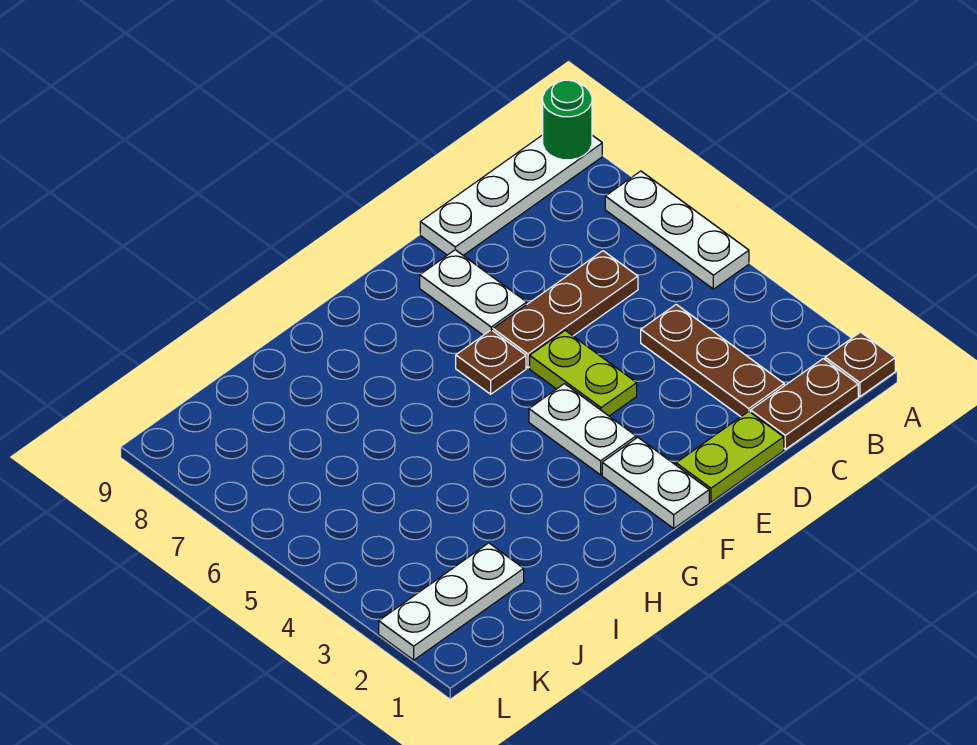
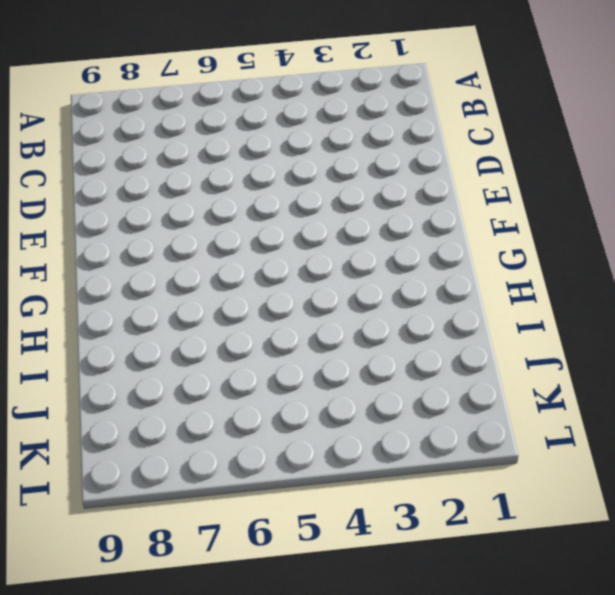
none -> brown plate A1 level 1
none -> white plate A5:A7 level 1
none -> white plate A9:D9 level 1

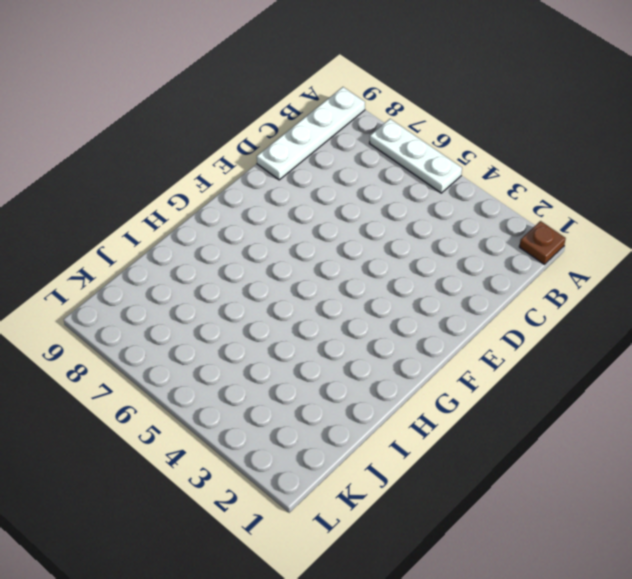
none -> brown plate B1:C1 level 1
none -> brown plate C2:C4 level 1
none -> brown plate C6:E6 level 1

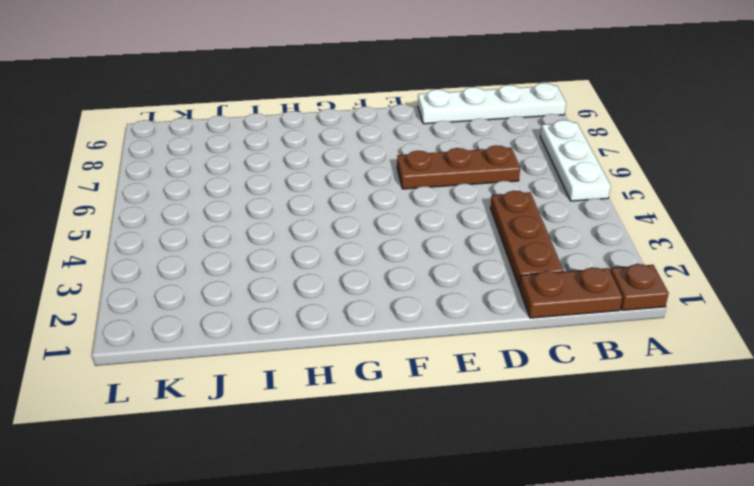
none -> lime plate D1:E1 level 1
none -> lime plate E4:E5 level 1
none -> white plate E7:E8 level 1

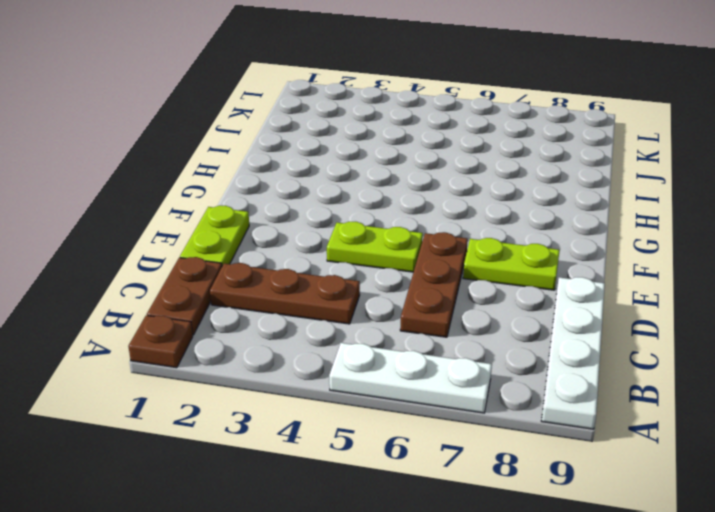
lime plate E7:E8 level 1 -> white plate E7:E8 level 1
none -> white plate F1:F2 level 1
none -> white plate F3:F4 level 1
none -> brown plate F6 level 1

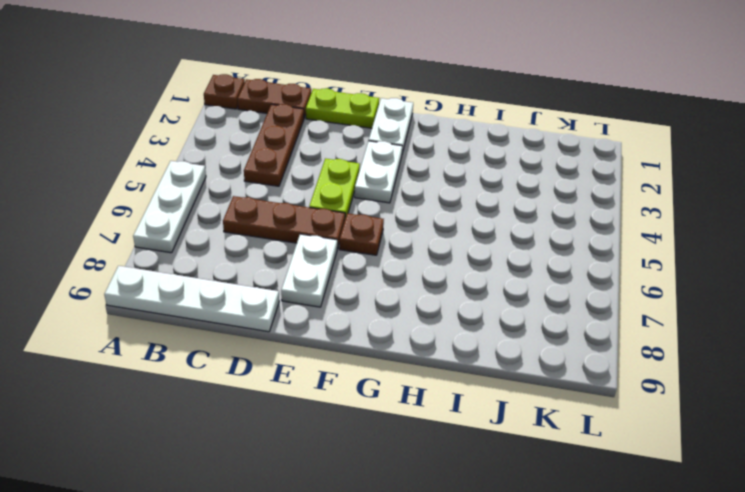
none -> white plate J2:L2 level 1
none -> green round brick A9 level 2

